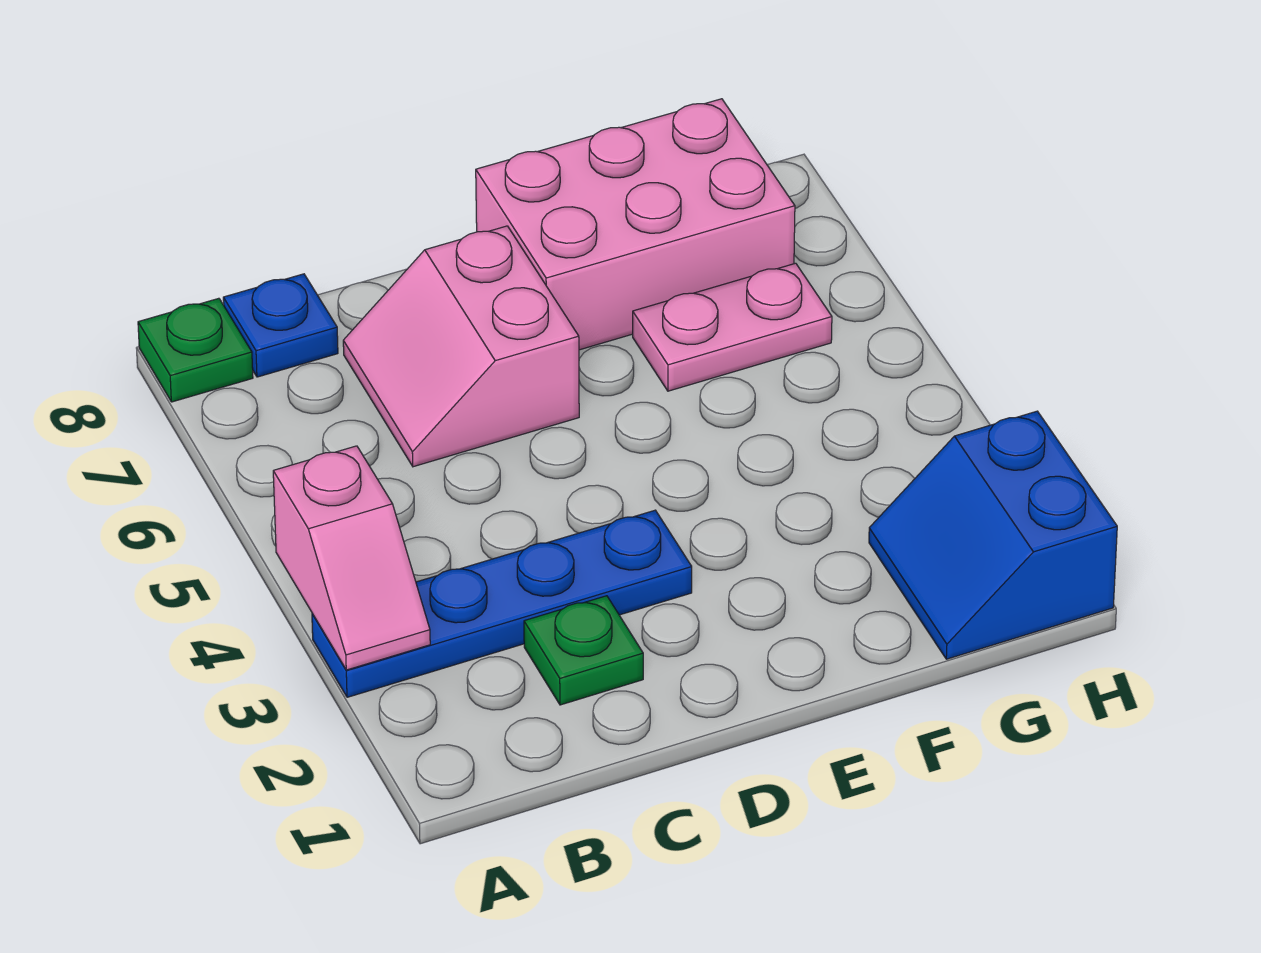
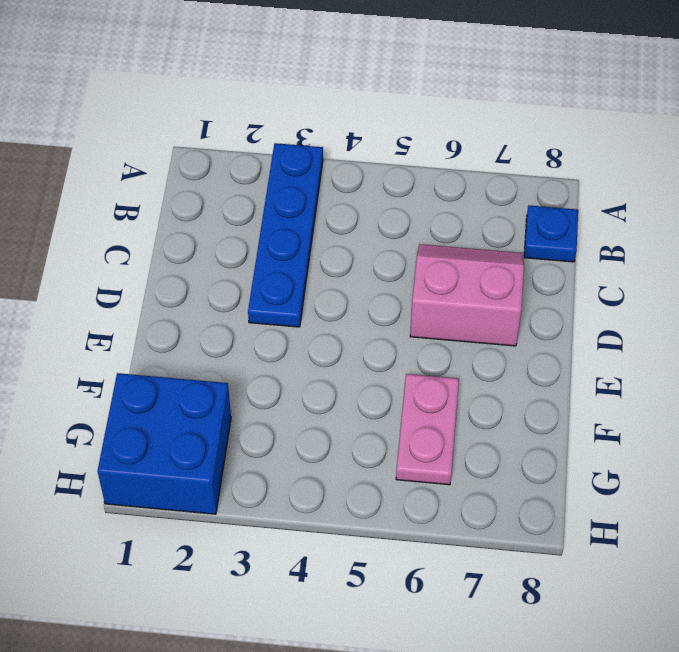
blue brick G1:H2 level 1 -> blue slope G1:H2 level 1 top H
none -> green plate A8 level 1
none -> green plate C2 level 1

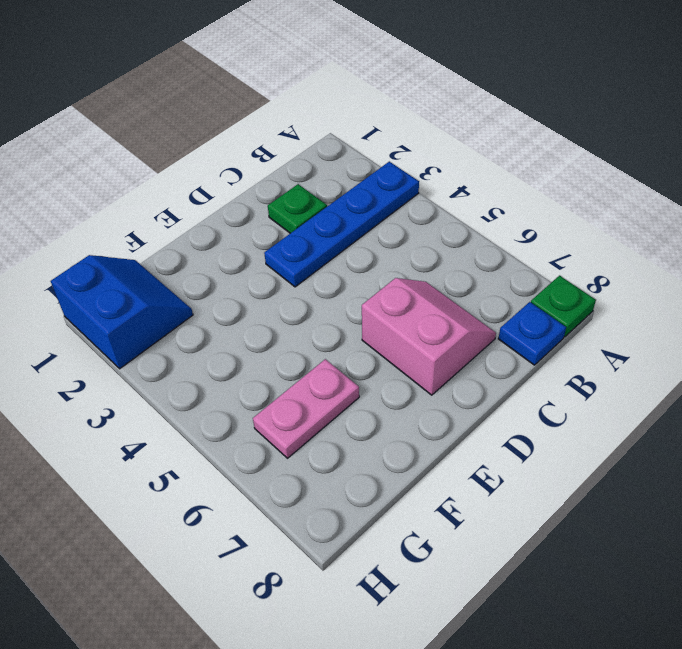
none -> pink brick E7:G8 level 1
none -> pink slope A3:A4 level 2 top 4

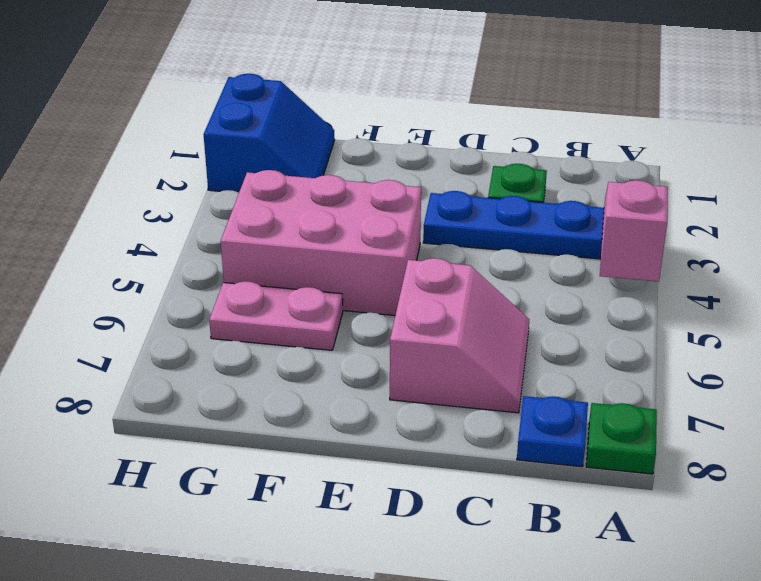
pink brick E4:G5 level 1 -> pink brick E7:G8 level 1

